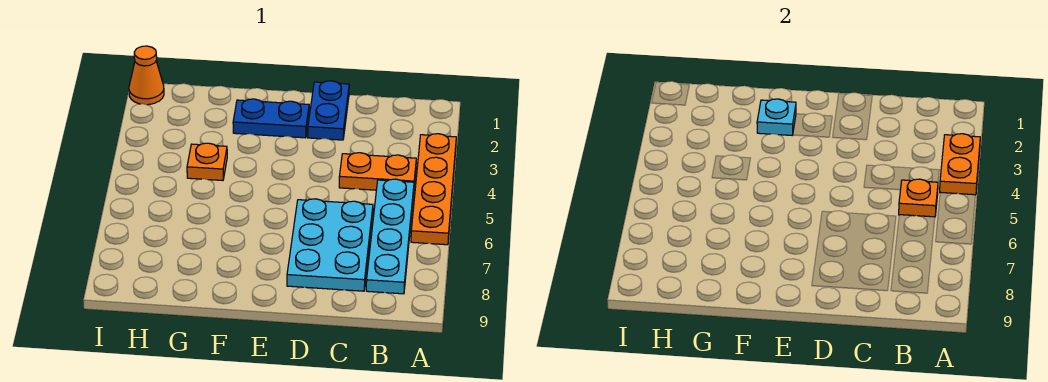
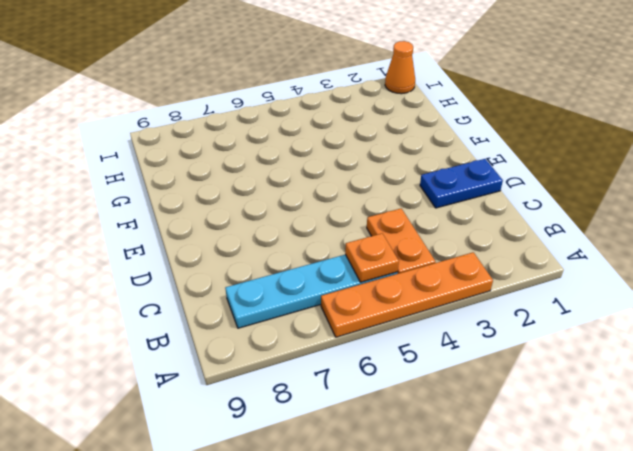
none -> cyan plate C6:D8 level 1
none -> blue plate E2:F2 level 1

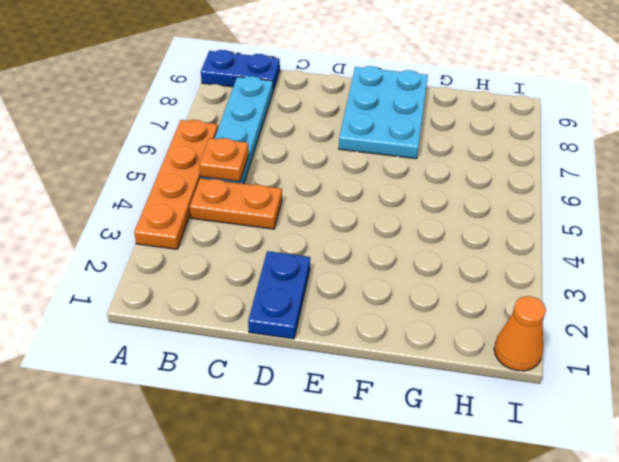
blue plate A9:B9 level 1 -> blue plate E2:F2 level 1
cyan plate E7:F9 level 1 -> cyan plate C6:D8 level 1
none -> orange plate G4 level 1
none -> orange plate A3:A4 level 2

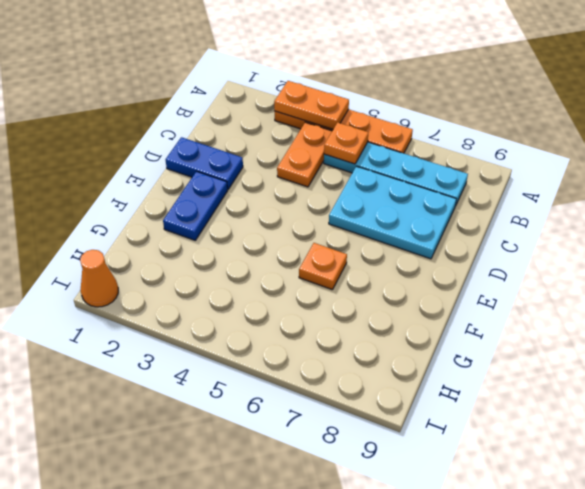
orange plate F6 level 1 -> orange plate G4 level 1
none -> cyan plate F2 level 2

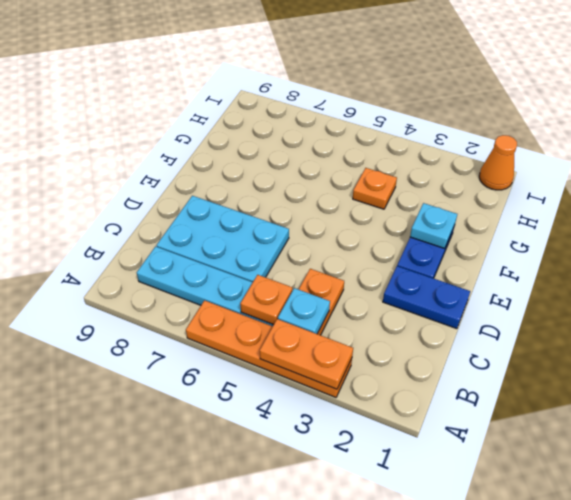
cyan plate B4 level 2 -> none

